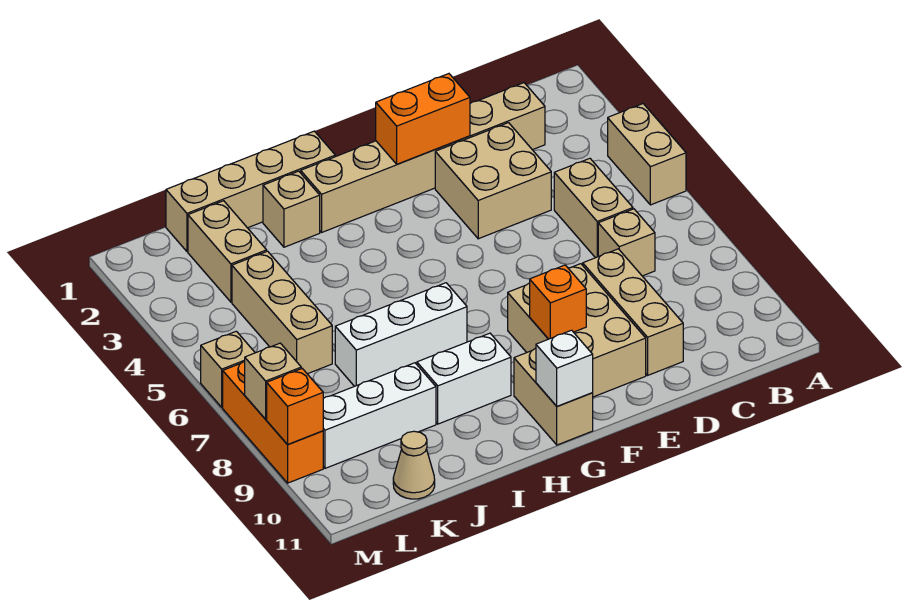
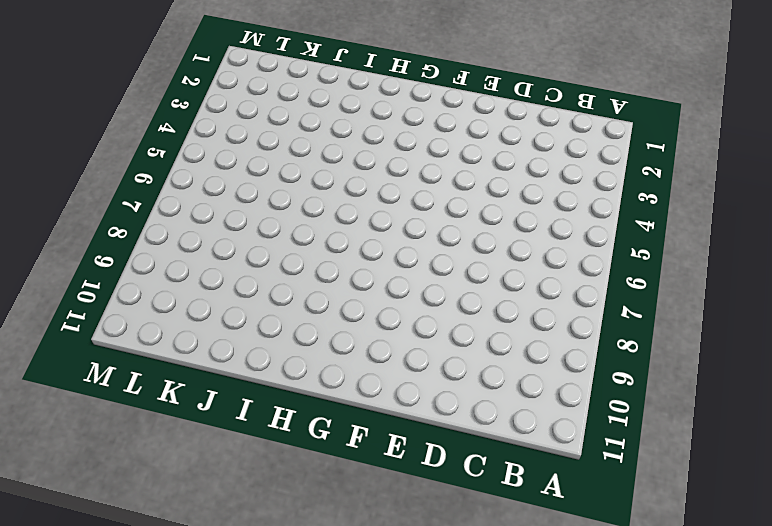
none -> tan brick A4:A5 level 1
none -> tan brick C2:H2 level 1
none -> tan brick C5:C6 level 1

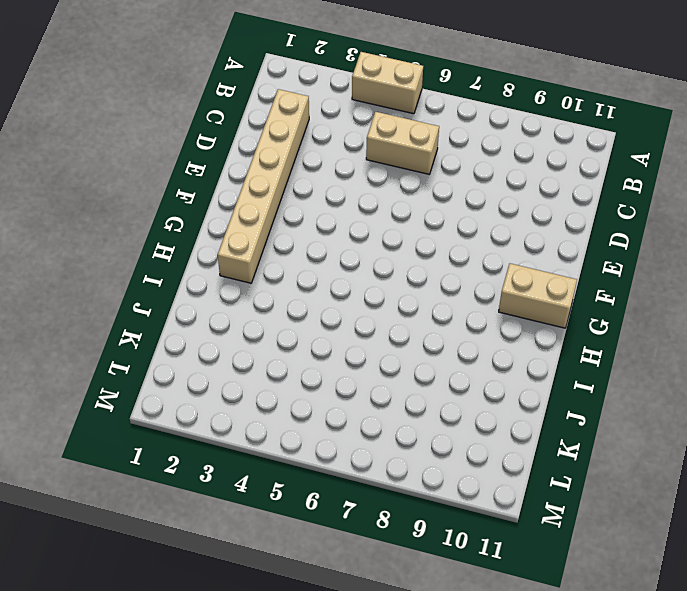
none -> tan brick C7 level 1
none -> tan brick D3:E4 level 1
none -> tan brick D8:D10 level 1

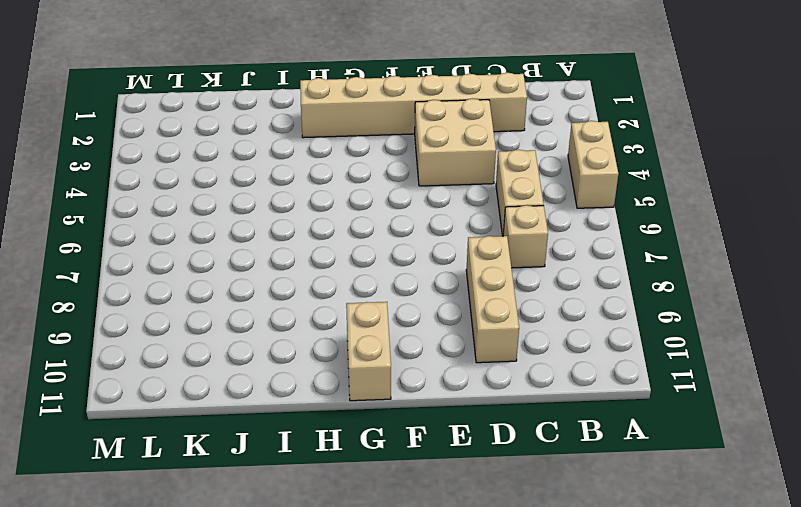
none -> tan brick E8:F10 level 1
none -> tan brick H1:K1 level 1
none -> white brick H7:J7 level 1

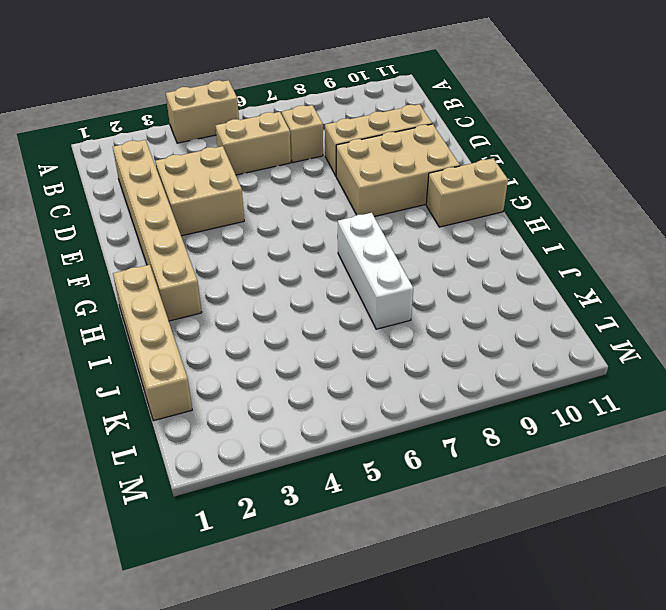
none -> white brick H9:I9 level 1
none -> tan brick I2 level 1
none -> white brick J9:L9 level 1

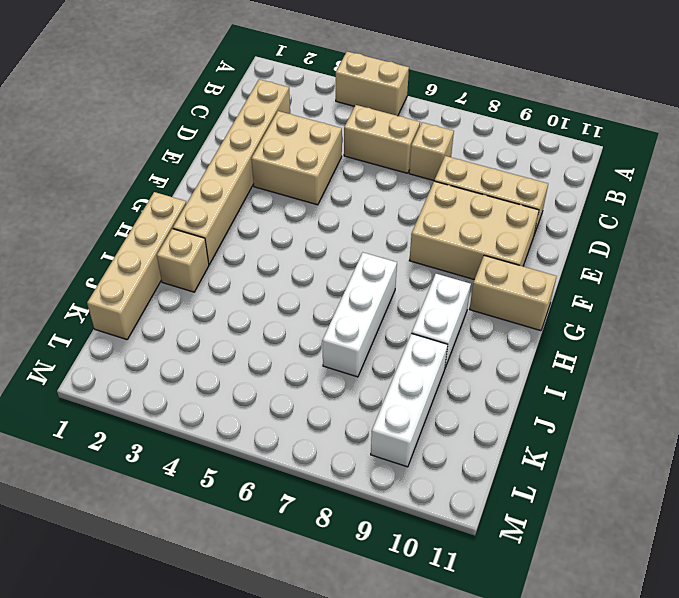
none -> tan brick K2:K3 level 1
none -> tan brick K4:K6 level 1
none -> tan cone K11 level 1

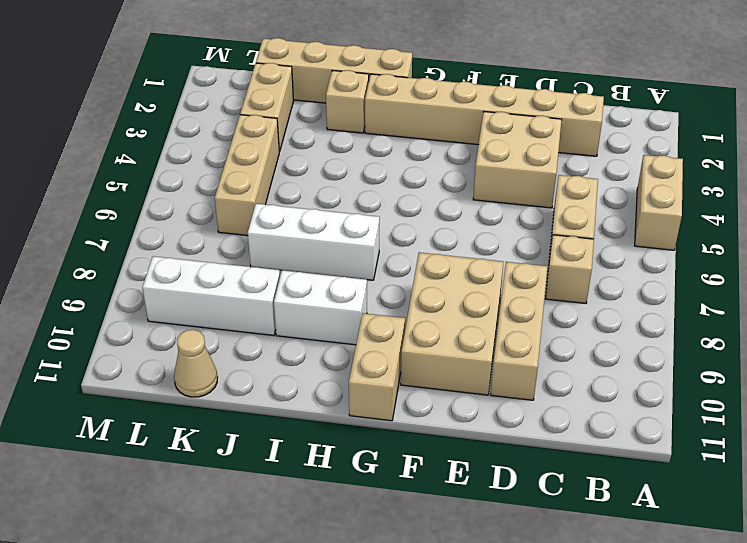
none -> tan brick M6 level 1
none -> orange brick M7:M9 level 1
none -> orange brick E2:F2 level 2

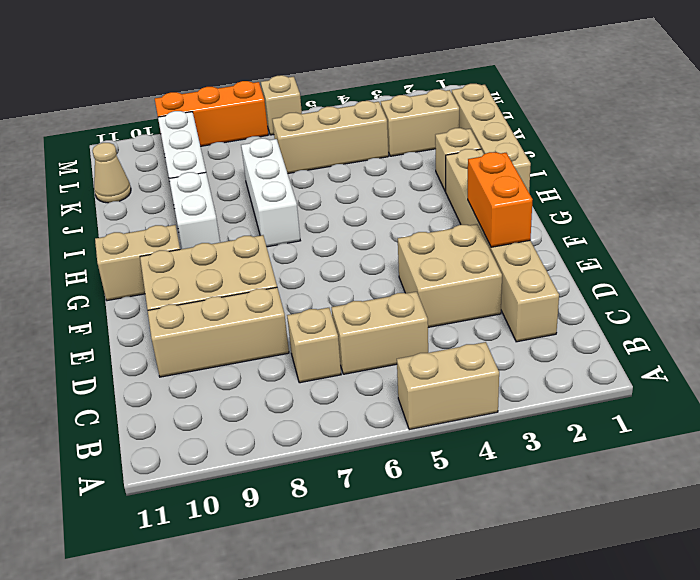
none -> orange brick F9 level 2
none -> white brick G11 level 2
none -> tan brick M8 level 2

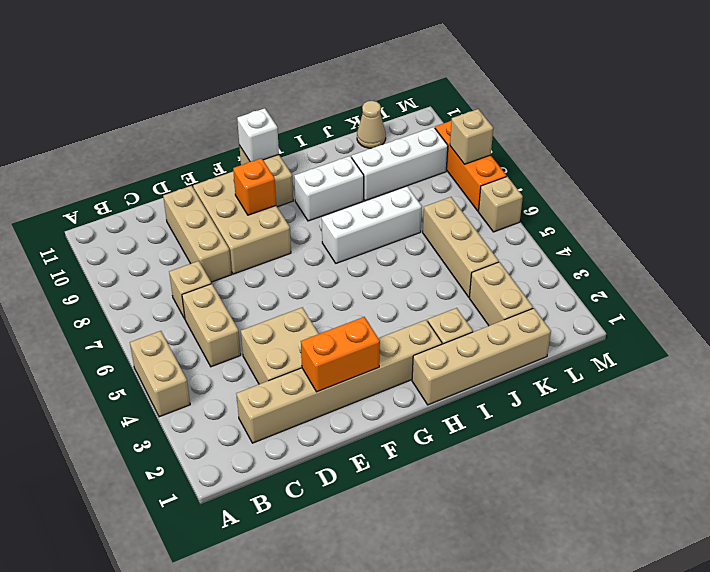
none -> orange brick M9 level 2

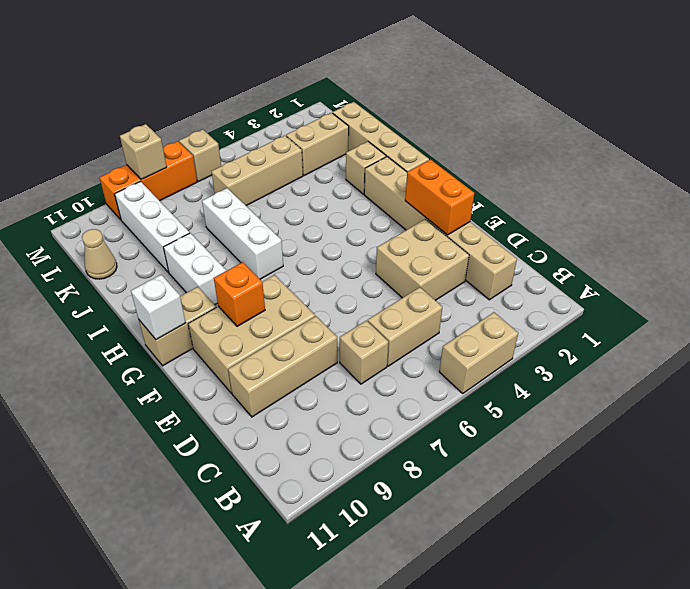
none -> orange brick M9 level 2

